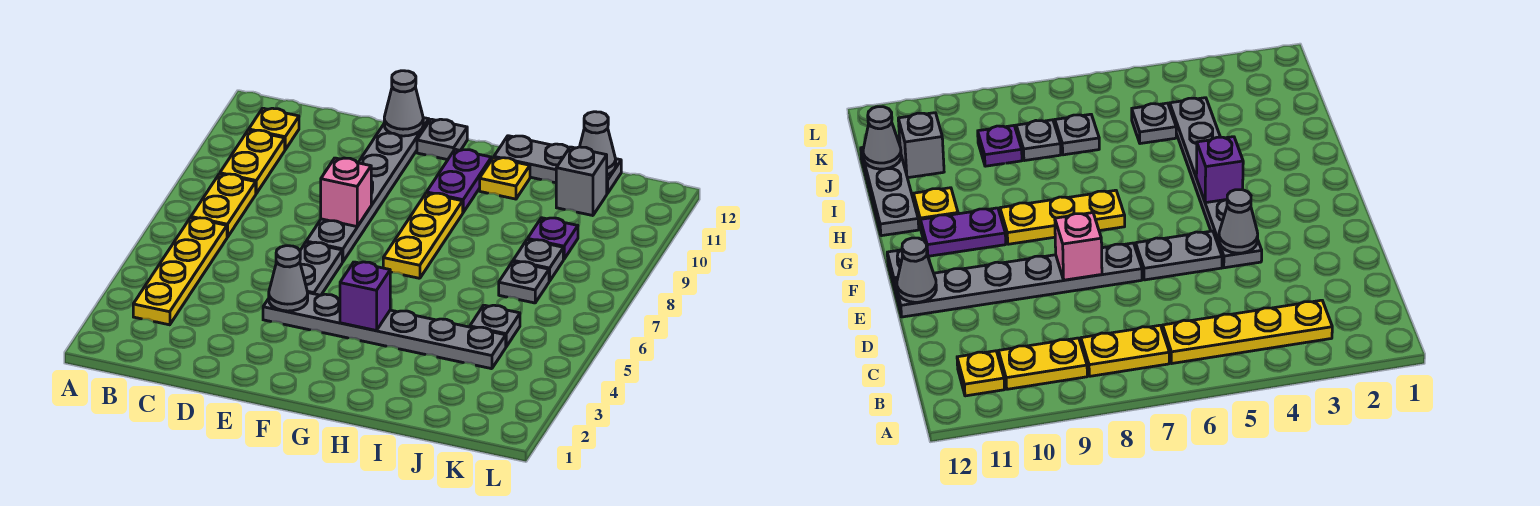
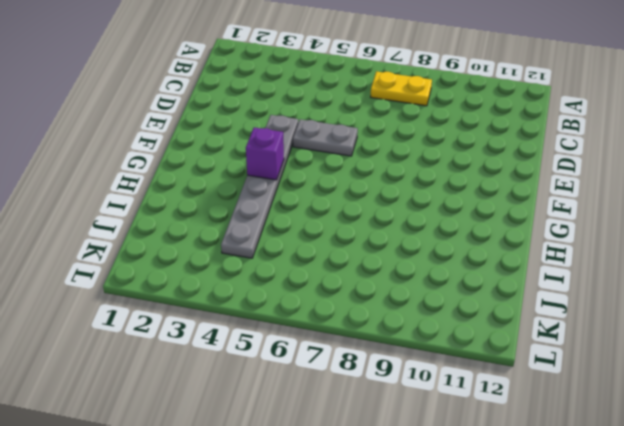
none -> yellow plate B3:B6 level 1
none -> yellow plate B9:B10 level 1
none -> yellow plate B11 level 1

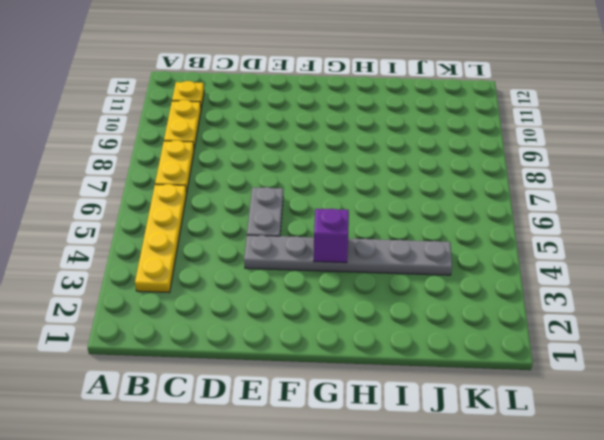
none -> grey plate E7:E12 level 1
none -> grey plate F12 level 1
none -> yellow plate G7:G9 level 1

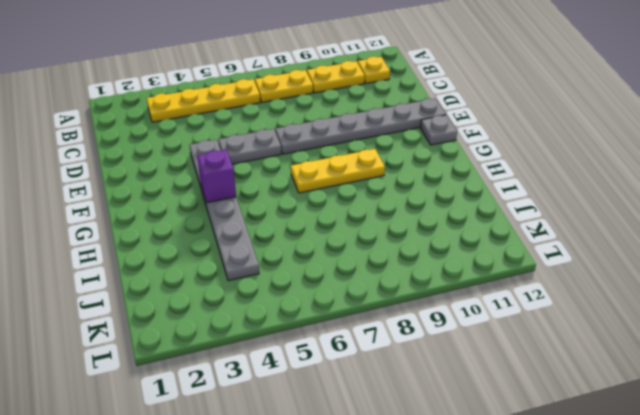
none -> purple plate G10:G11 level 1
none -> yellow plate H11 level 1
none -> grey plate H12:J12 level 1

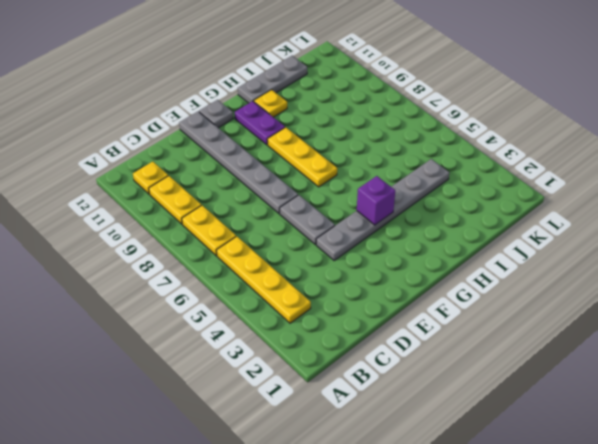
none -> grey plate J5 level 1
none -> grey plate J7 level 1
none -> grey plate J8 level 1

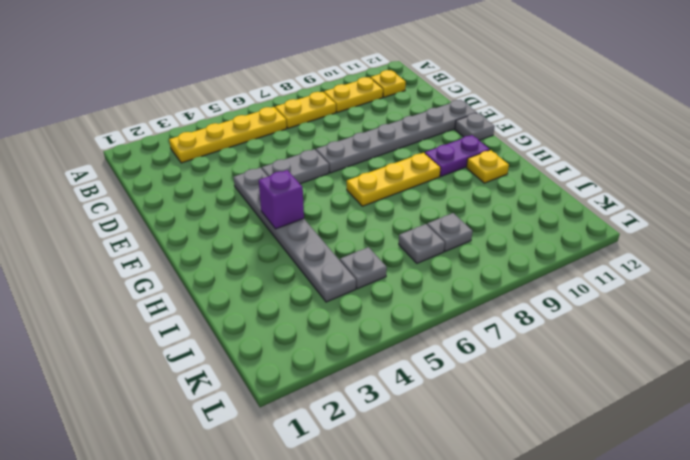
none -> grey plate H12:J12 level 1
none -> purple plate J9 level 1
none -> grey brick J11 level 1

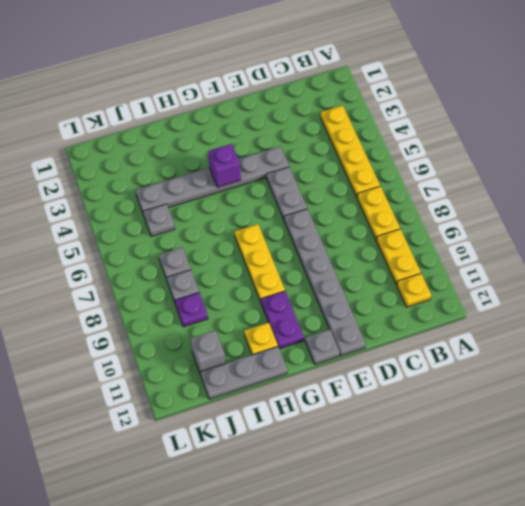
none -> grey cone E4 level 2
none -> pink brick E8 level 2
none -> grey cone E12 level 2

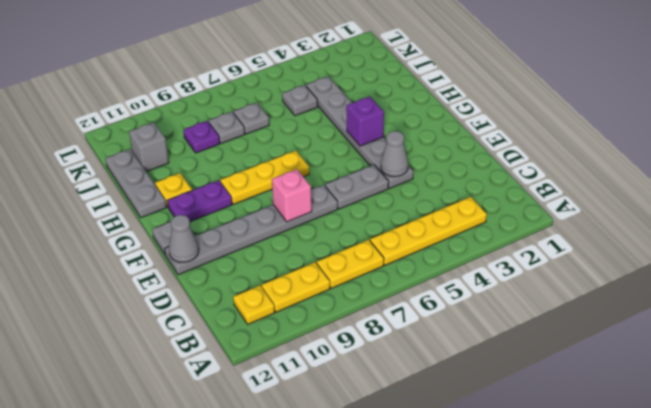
none -> grey cone J12 level 2

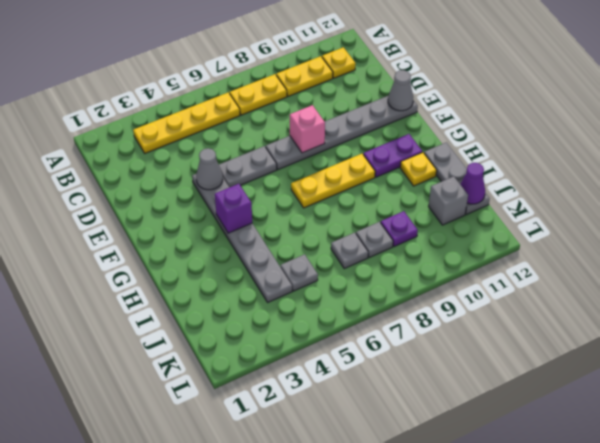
purple cone J12 level 2 -> grey cone J12 level 2
none -> grey plate F12 level 1

